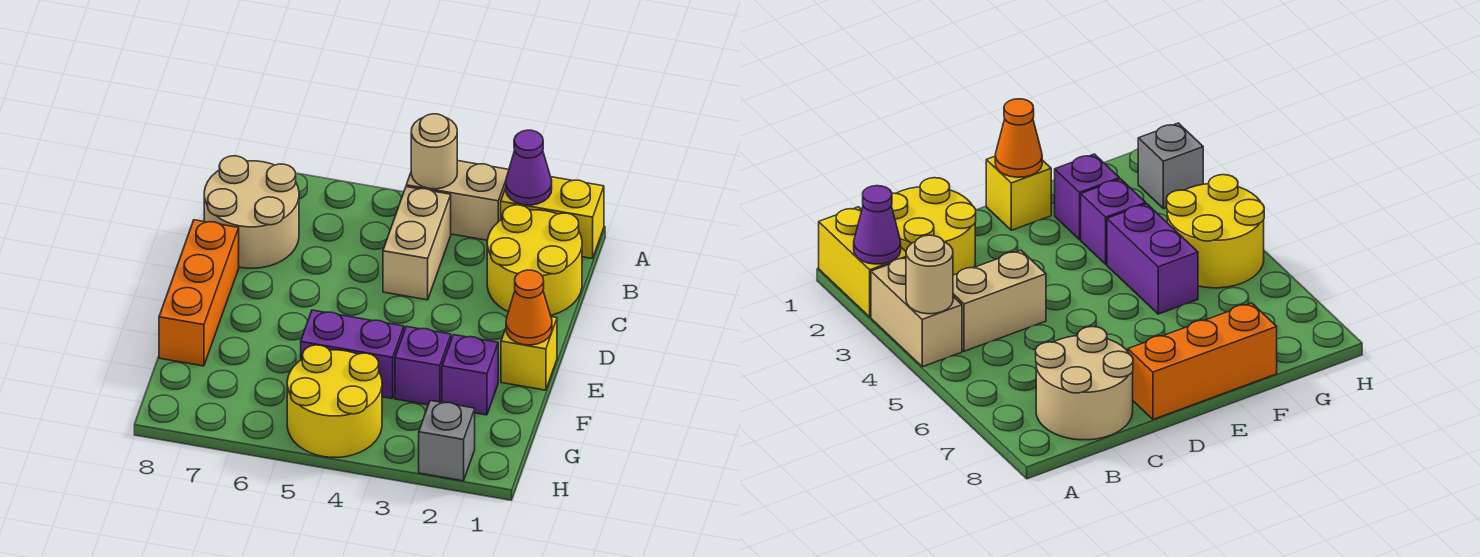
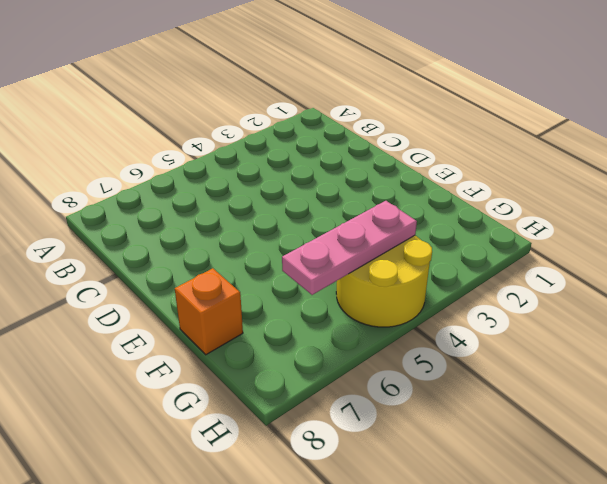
orange brick F8 level 1 -> orange brick D8:F8 level 1
pink plate G4:G6 level 2 -> none
none -> yellow brick A1:A2 level 1
none -> tan brick A3:A4 level 1
none -> yellow round brick B1:C2 level 1

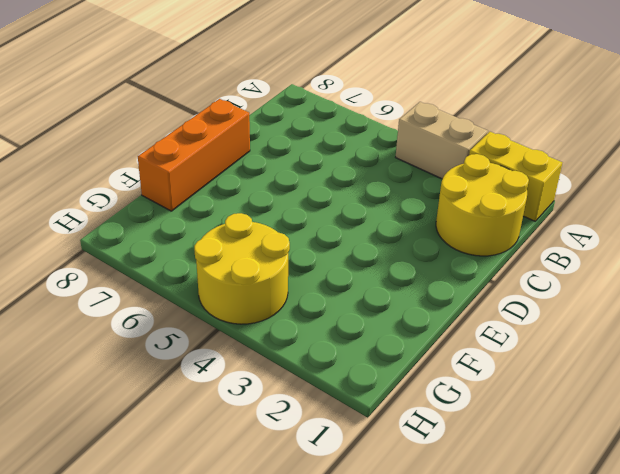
none -> tan brick B4:C4 level 1
none -> tan round brick B7:C8 level 1
none -> yellow brick E1 level 1

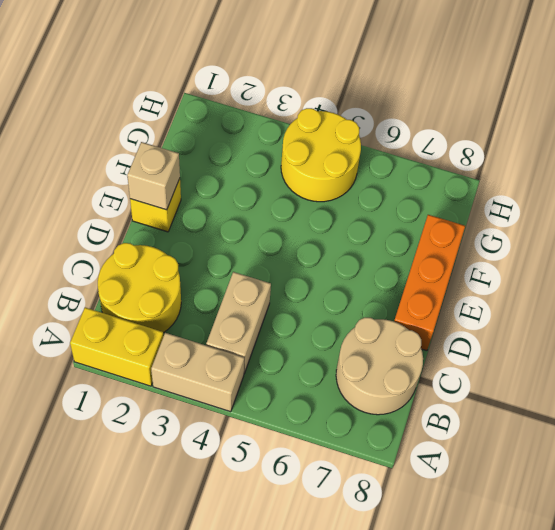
tan brick E1 level 2 -> orange cone E1 level 2
none -> purple brick F2 level 1
none -> purple brick F3 level 1
none -> purple brick F4:F5 level 1

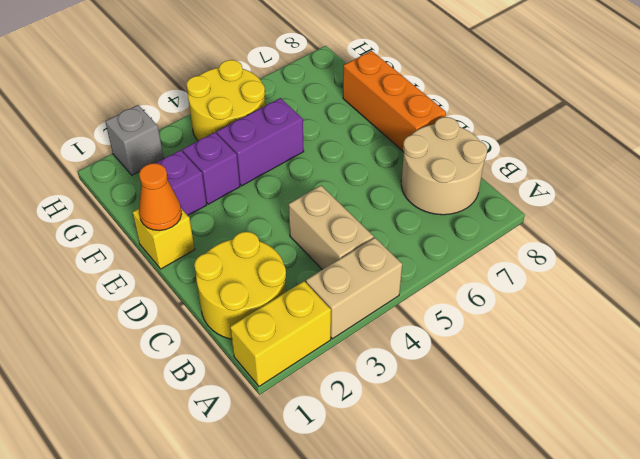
none -> purple cone A2 level 2
none -> tan round brick A4 level 2

